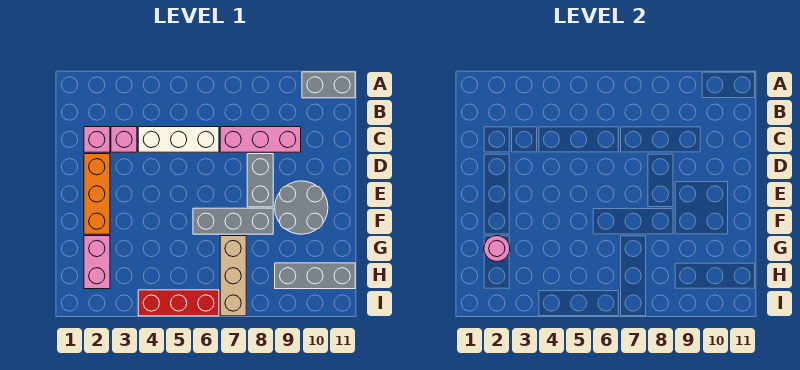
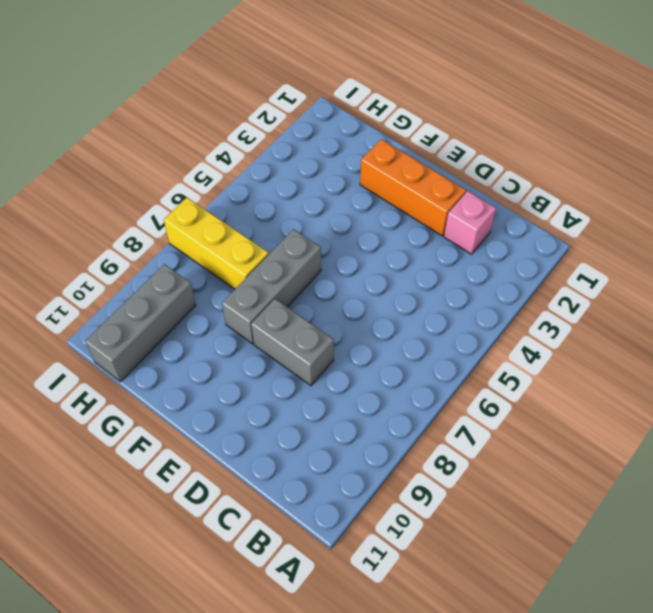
yellow brick G7:I7 level 1 -> tan brick G7:I7 level 1
none -> grey brick A10:A11 level 1
none -> pink brick C3 level 1
none -> white brick C4:C6 level 1

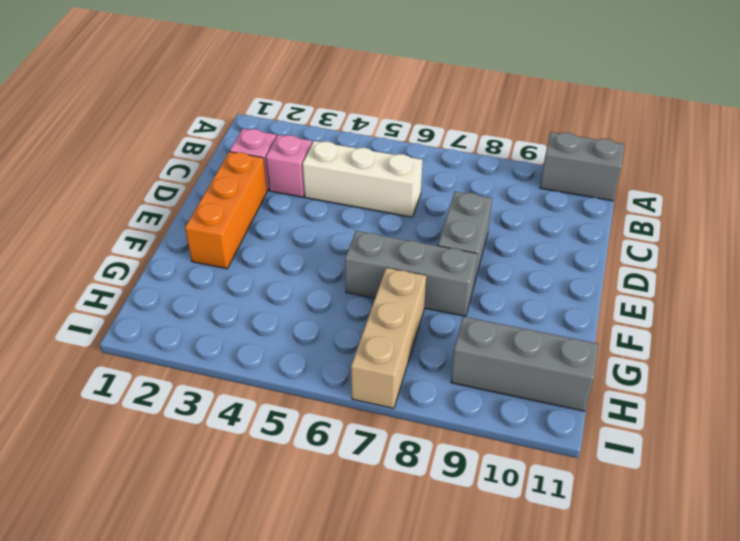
none -> pink brick C7:C9 level 1
none -> grey round brick E9:F10 level 1
none -> pink brick G2:H2 level 1

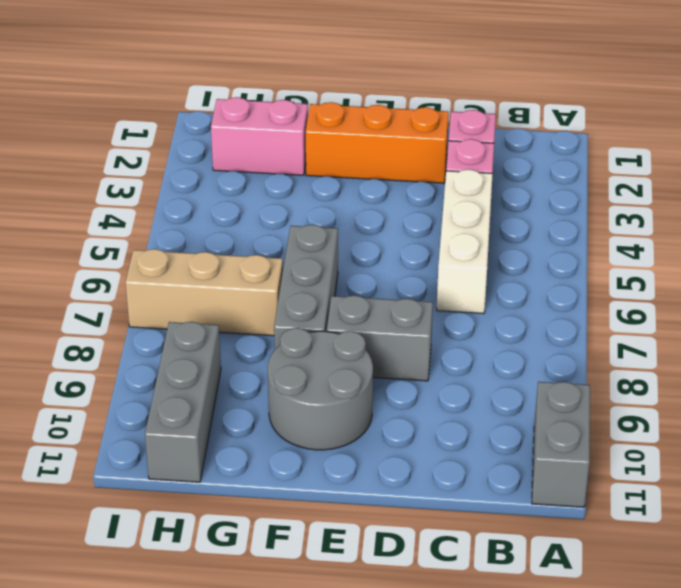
none -> pink brick C7:C9 level 1
none -> red brick I4:I6 level 1
none -> pink round brick G2 level 2

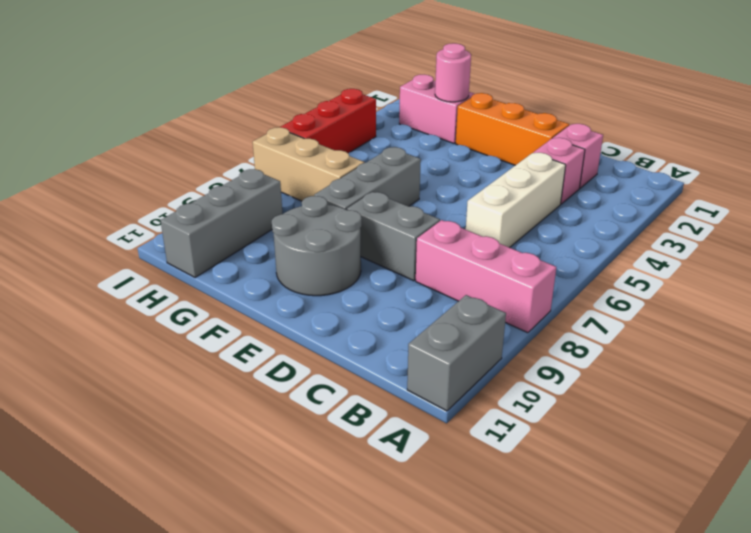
pink brick A8:C8 level 1 -> pink brick C7:C9 level 1

